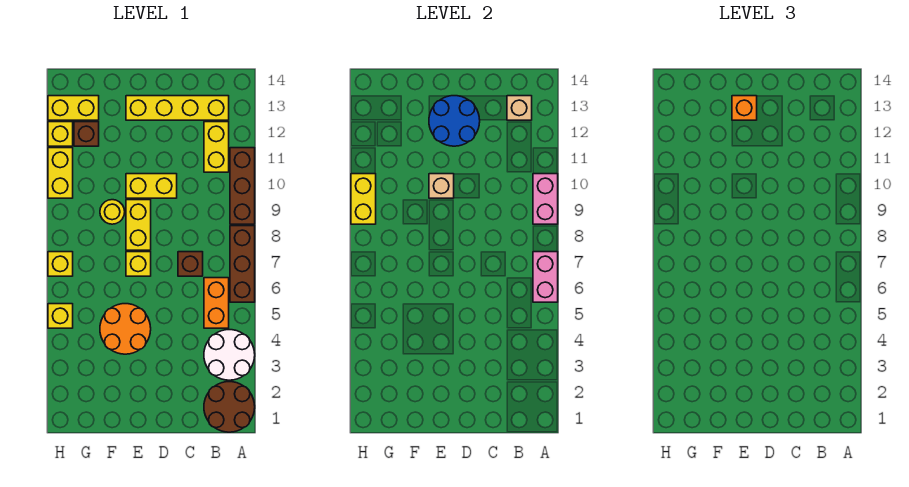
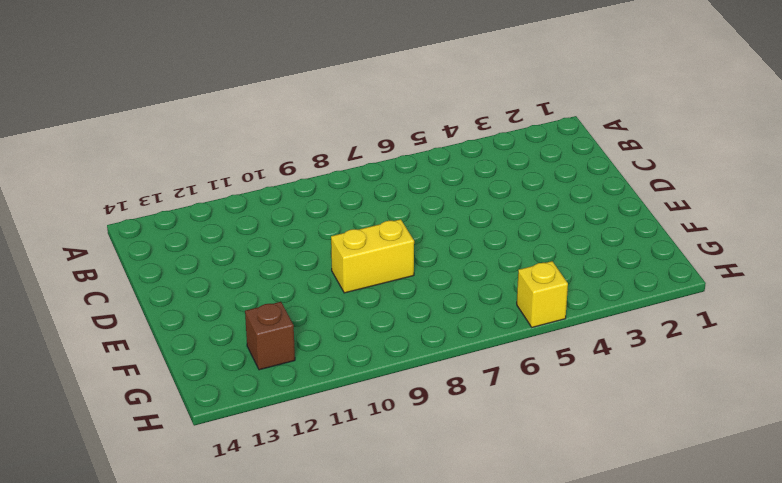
none -> brown round brick A1:B2 level 1
none -> white round brick A3:B4 level 1
none -> brown brick A6:A8 level 1

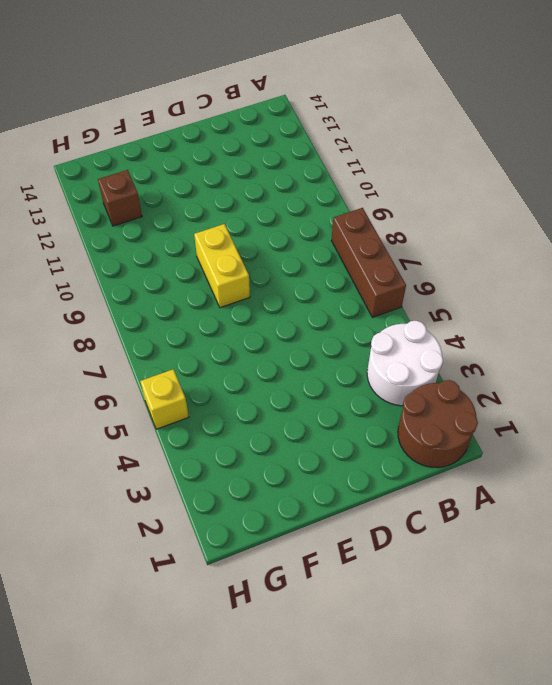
none -> brown brick A9:A11 level 1
none -> orange brick B5:B6 level 1
none -> yellow brick B11:B12 level 1

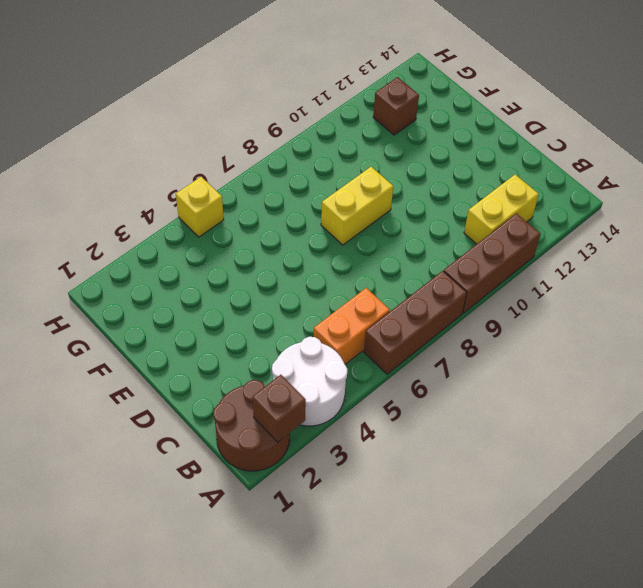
brown brick A2 level 2 -> brown brick C7 level 1
none -> yellow brick B13:E13 level 1
none -> yellow brick D10:E10 level 1
none -> orange round brick E4:F5 level 1

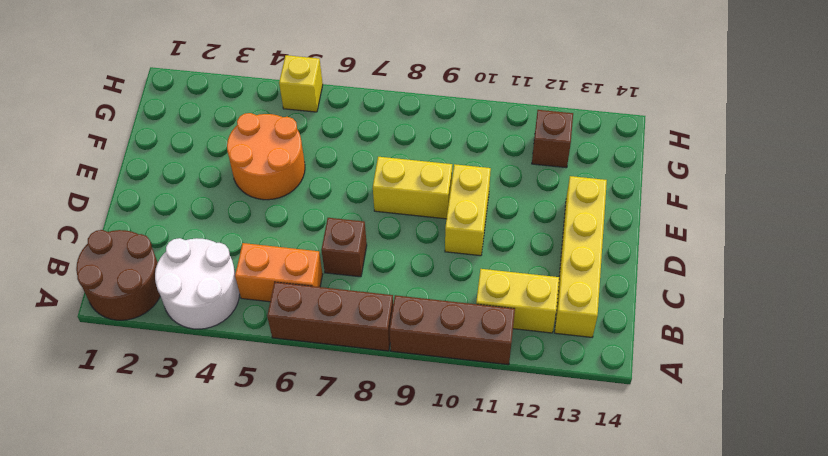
none -> yellow brick E7 level 1
none -> yellow round brick F9 level 1
none -> yellow brick G13:H13 level 1

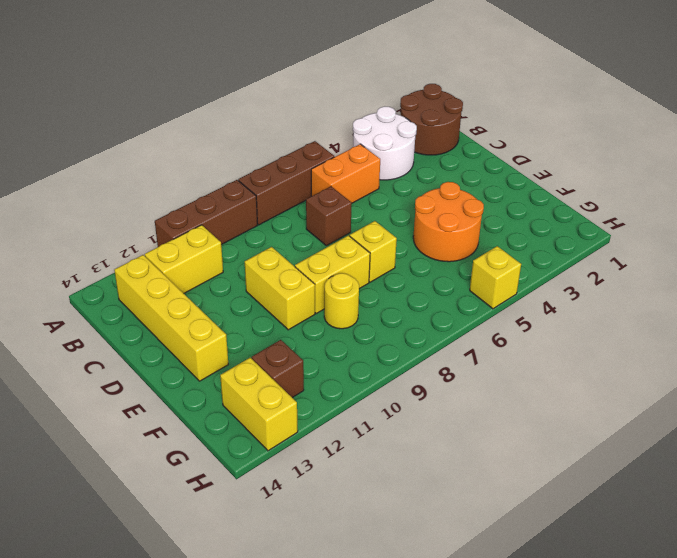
none -> yellow brick H7 level 1
none -> yellow brick H10:H11 level 1
none -> yellow brick H12 level 1

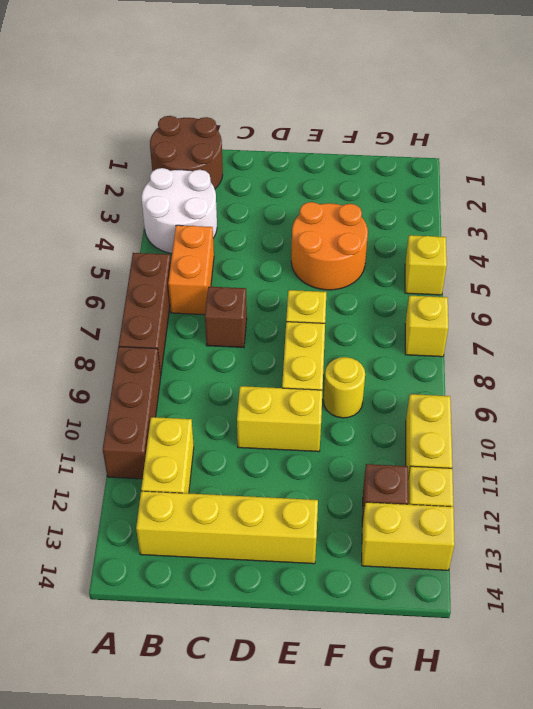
none -> pink brick A6:A7 level 2
none -> pink brick A9:A10 level 2
none -> tan brick B13 level 2

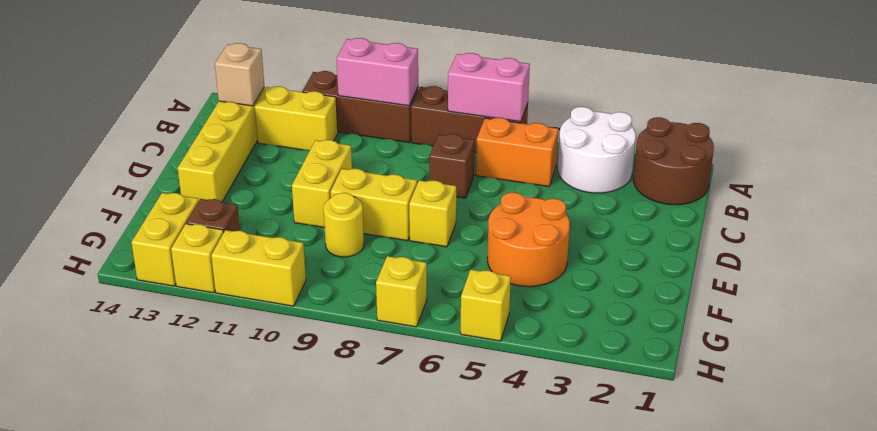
none -> blue round brick D12:E13 level 2
none -> tan brick E10 level 2
none -> yellow brick H9:H10 level 2

